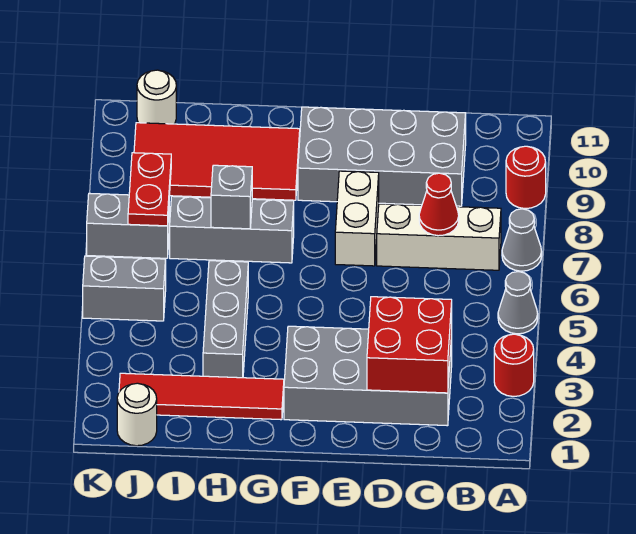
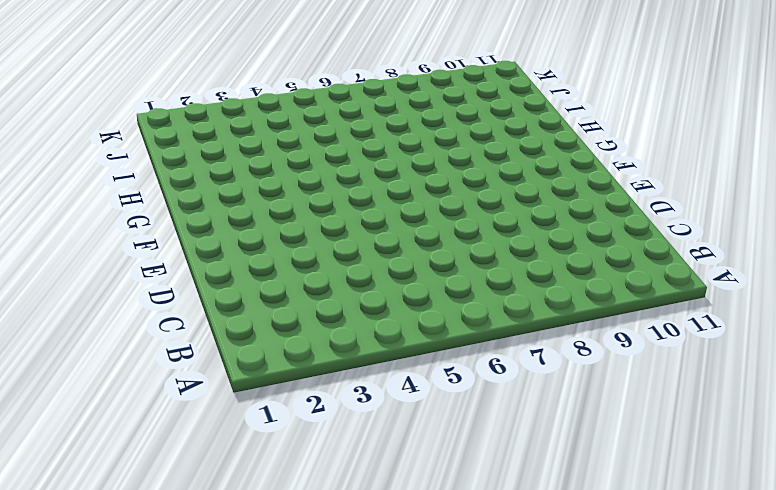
none -> red round brick A3 level 1
none -> grey cone A5 level 1
none -> grey cone A7 level 1

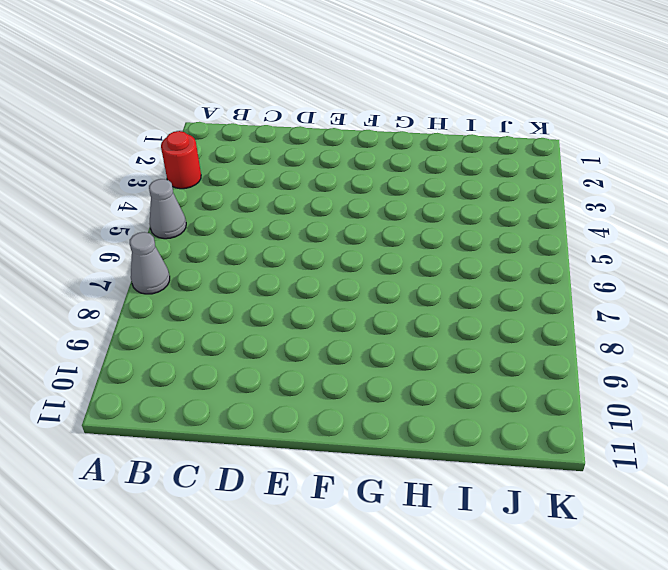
none -> red round brick A9 level 1
none -> white brick B7:D7 level 1
none -> grey brick C2:F3 level 1

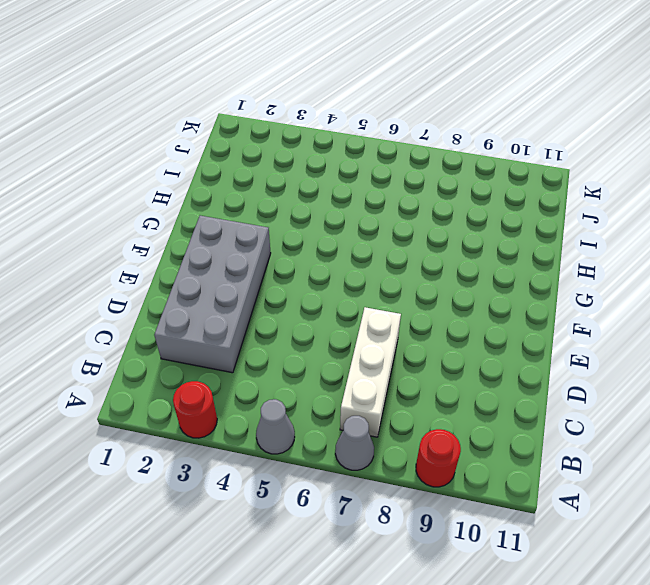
none -> grey brick C9:F10 level 1
none -> white brick E7:E8 level 1
none -> red tile G2:J2 level 1

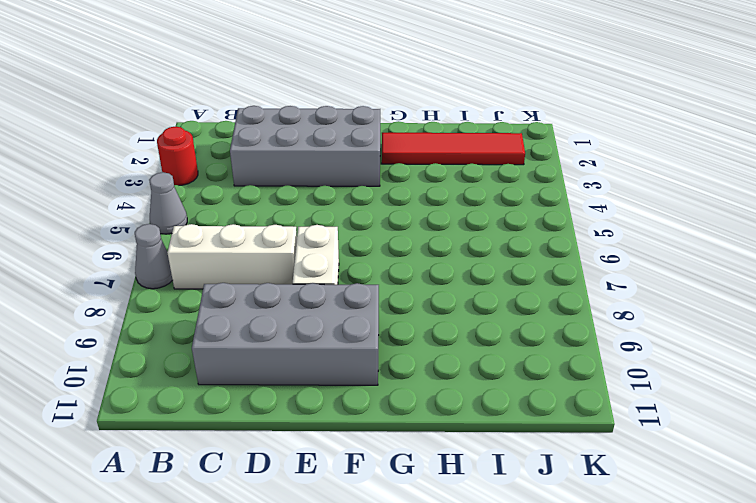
none -> red round brick A9 level 1
none -> grey brick G7:I7 level 1
none -> red tile G9:J10 level 1

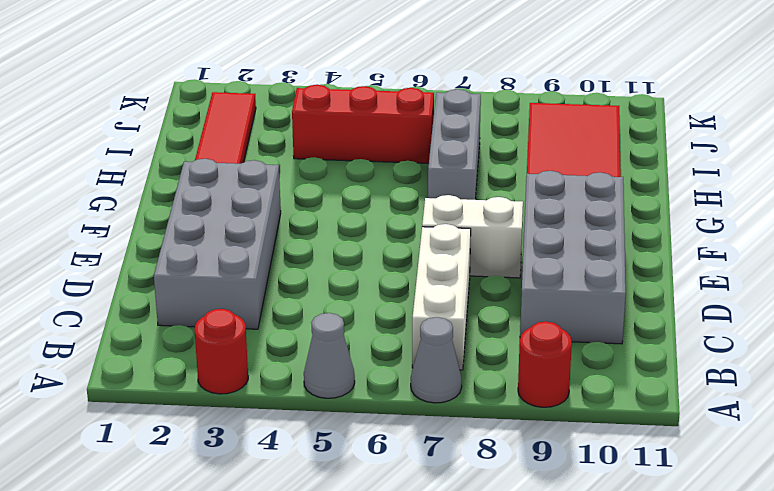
red brick I4:I6 level 1 -> none
none -> grey brick H3:H5 level 1
none -> white round brick J1 level 1
none -> grey brick J5:K5 level 1

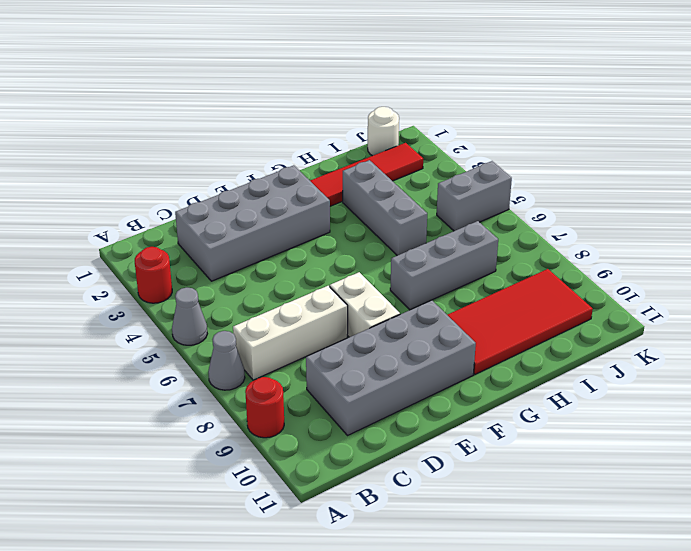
none -> grey brick J7:K7 level 1
none -> white round brick J11 level 1
none -> red brick C2:D3 level 2

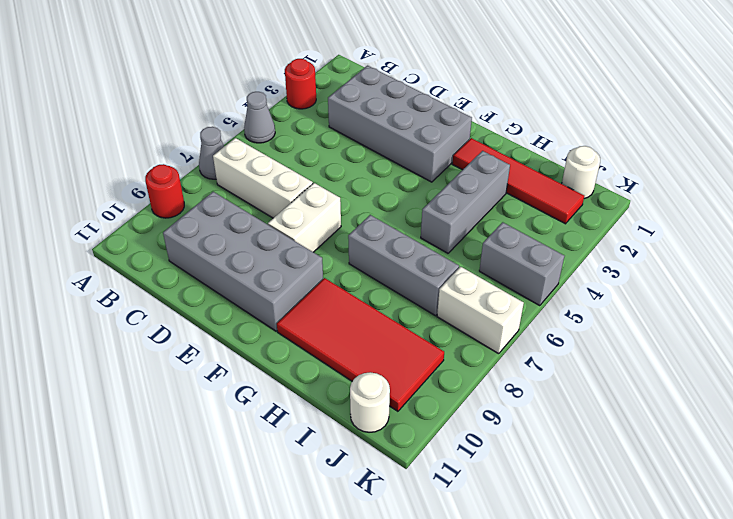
white brick J7:K7 level 1 -> grey brick J7:K7 level 1
none -> red brick C2:D3 level 2
none -> red cone C7 level 2
none -> grey brick H7 level 2

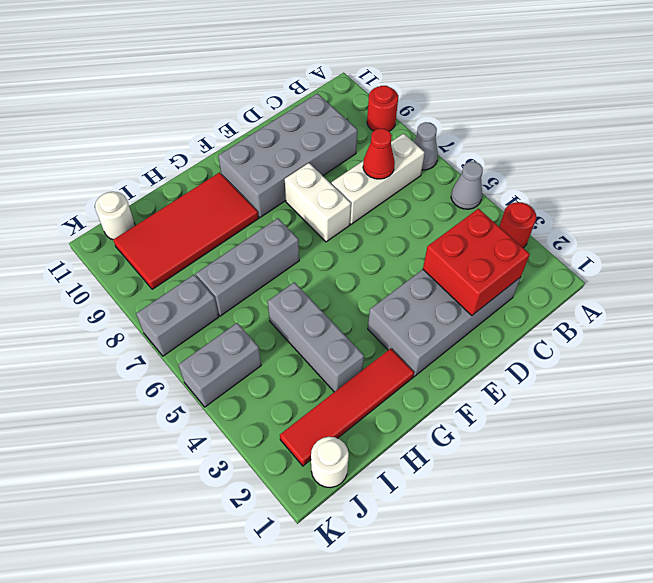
none -> grey brick H7 level 2
none -> red plate J7:J8 level 2

